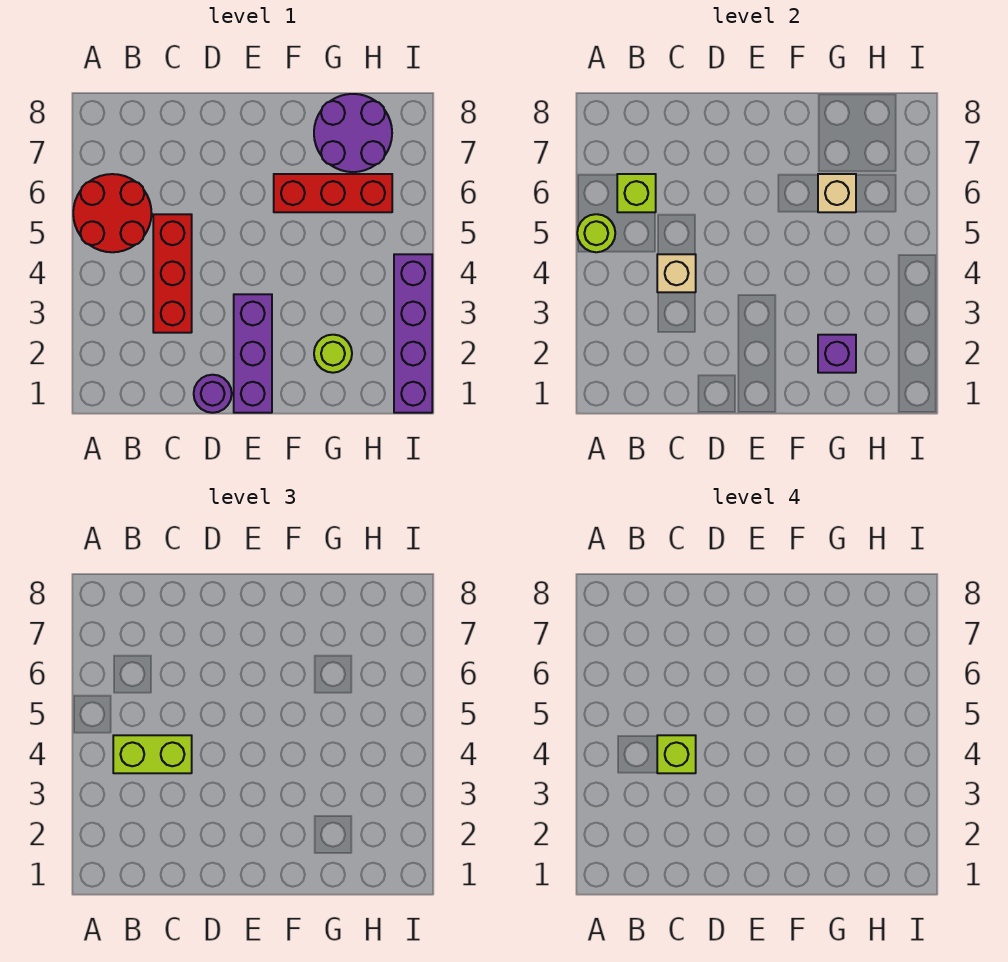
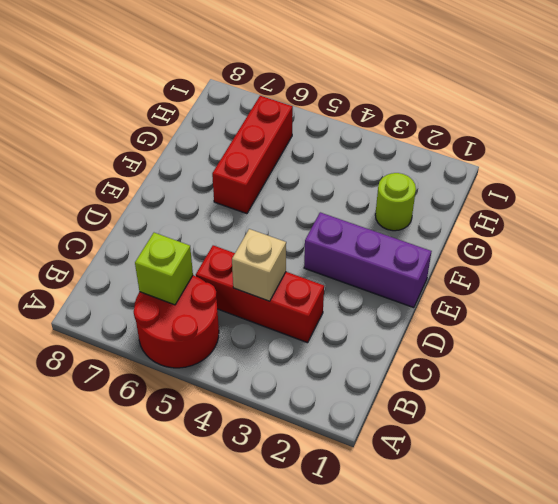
none -> purple round brick D1 level 1
none -> purple round brick G7:H8 level 1
none -> purple brick I1:I4 level 1

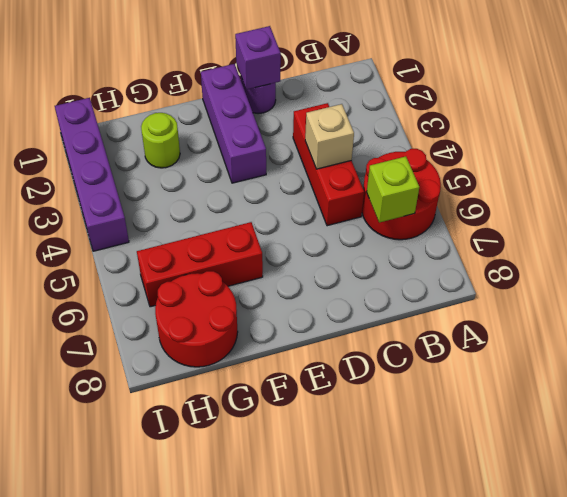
purple brick D1 level 2 -> purple brick G2 level 2
red round brick G7:H8 level 1 -> purple round brick G7:H8 level 1
none -> lime round brick A5 level 2
none -> tan brick G6 level 2
none -> lime brick B4:C4 level 3

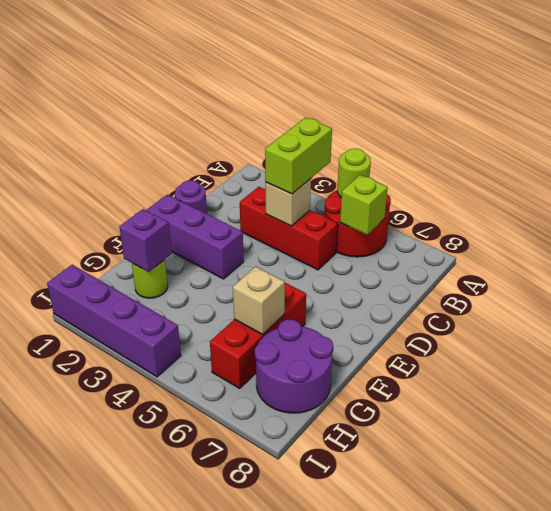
none -> lime brick C4 level 4

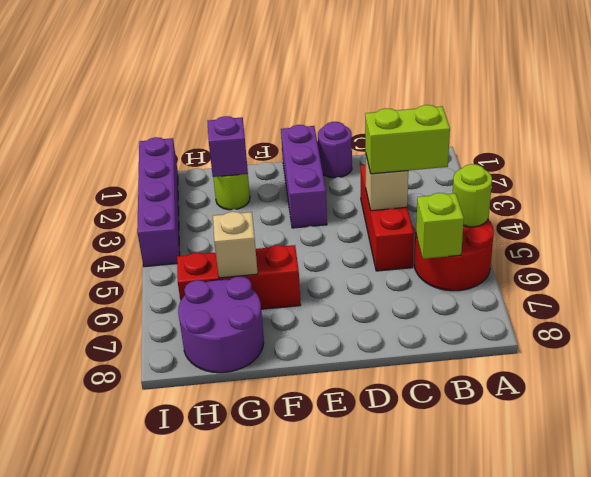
none -> lime brick C4 level 4

